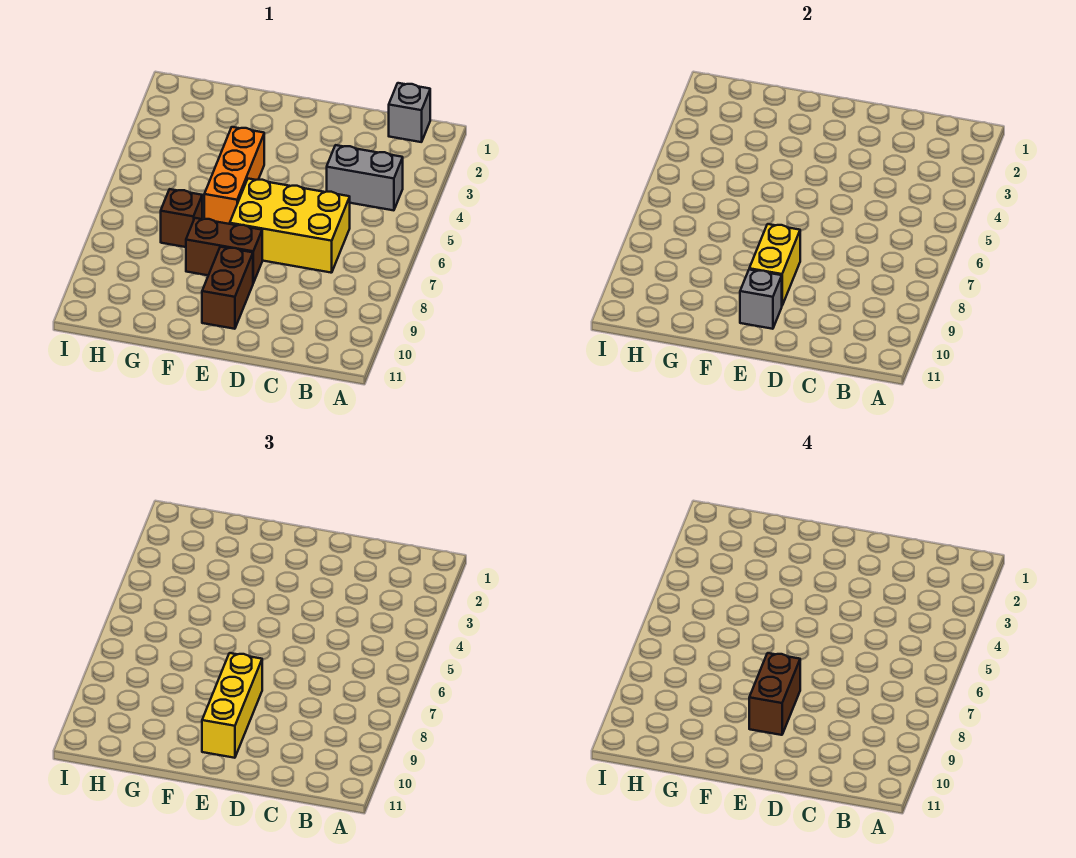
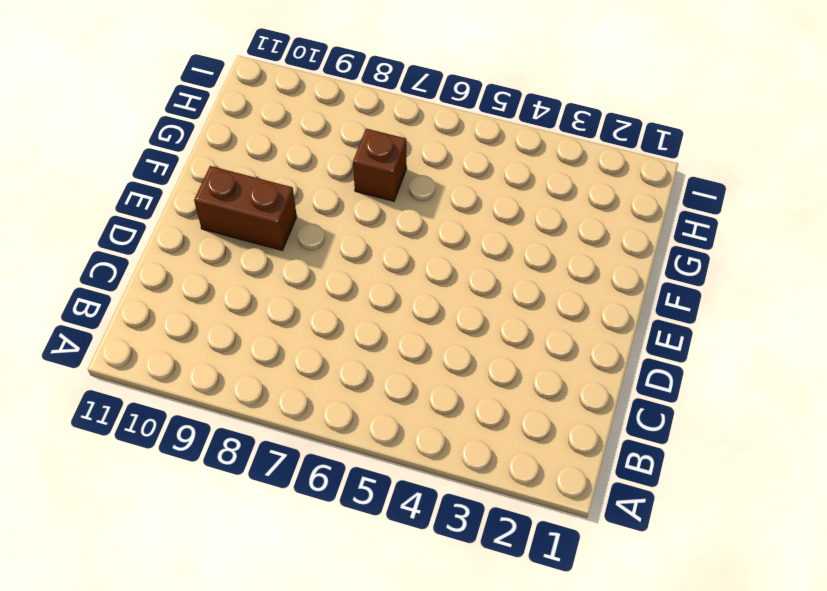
none -> grey brick B1 level 1
none -> grey brick B4:C4 level 1

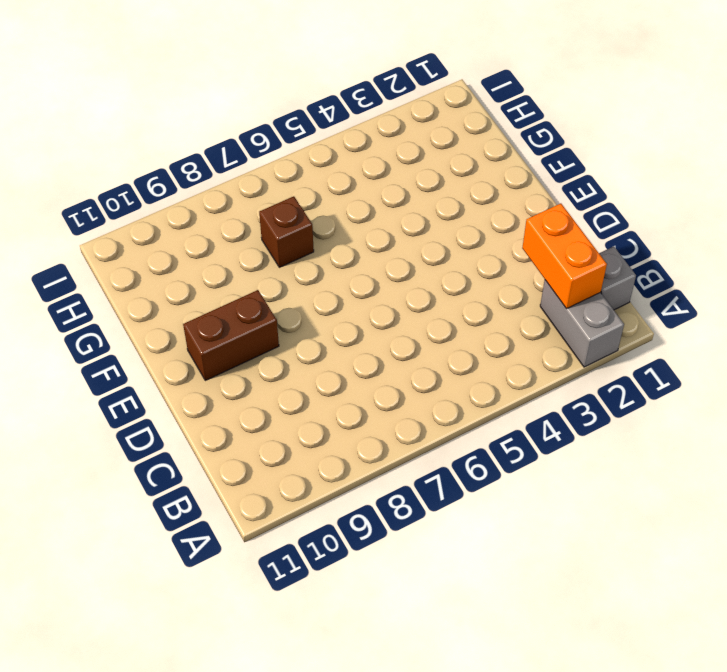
grey brick A2:B2 level 1 -> grey brick B4:C4 level 1
orange brick B2:C2 level 2 -> none
none -> yellow brick C6:E7 level 1
none -> brown brick E8:F8 level 1

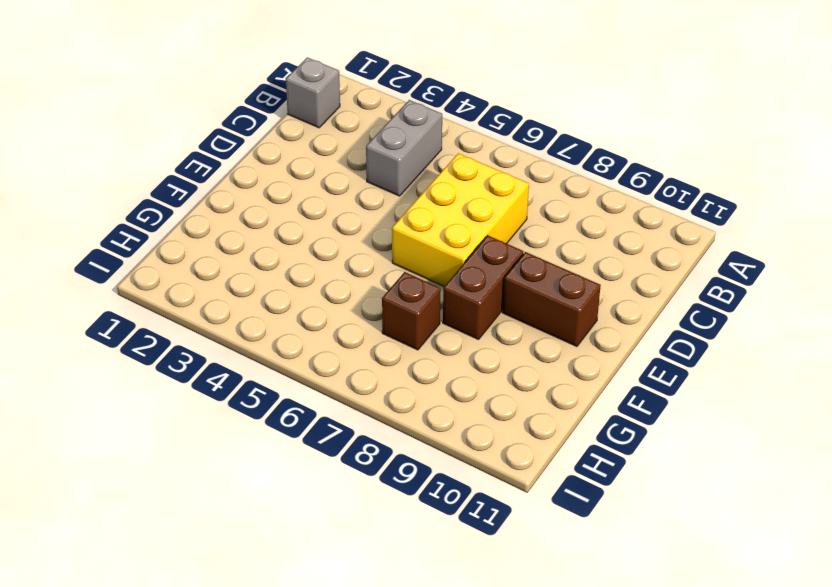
none -> orange brick F4:F6 level 1
none -> yellow brick E8:E9 level 2

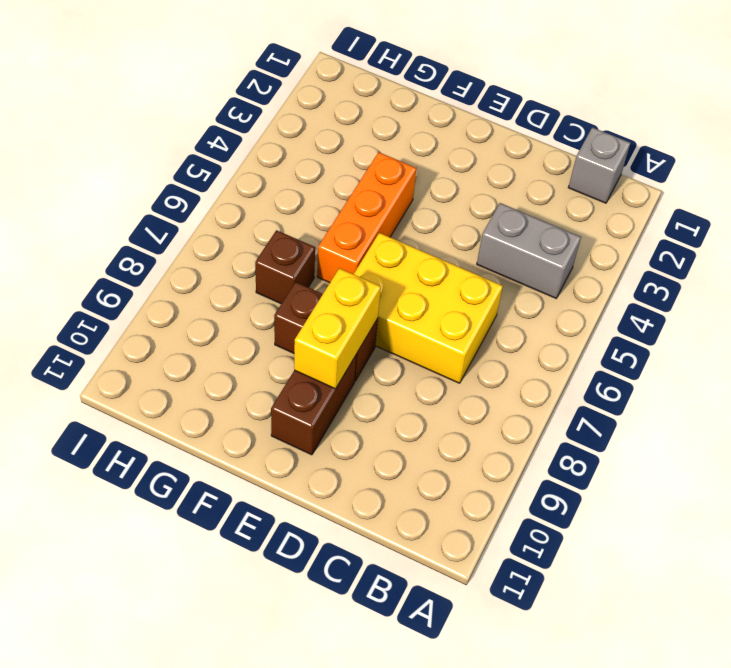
none -> grey brick E10 level 2
none -> yellow brick E8:E10 level 3

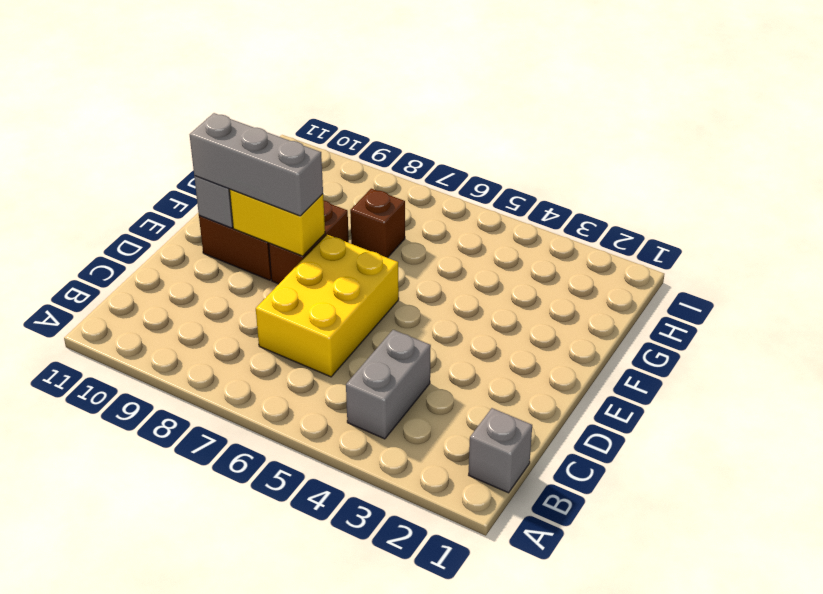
grey brick E8:E10 level 3 -> yellow brick E8:E10 level 3
none -> orange brick F4:F6 level 1
none -> brown brick E8:E9 level 4

